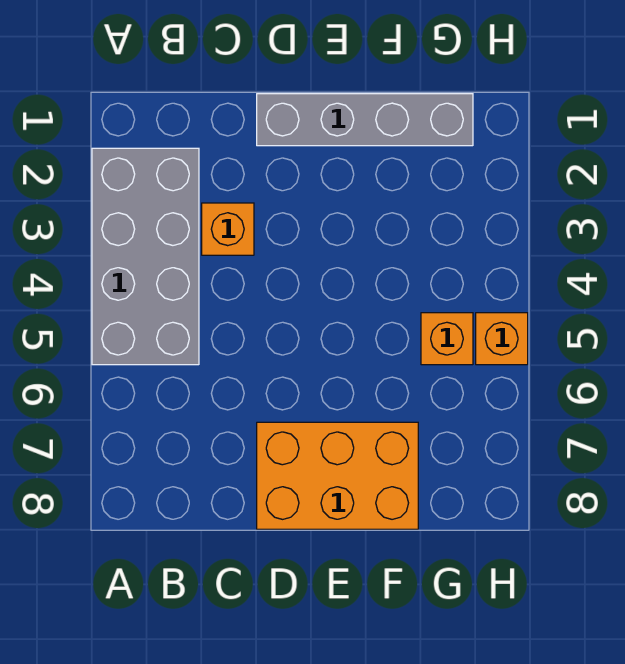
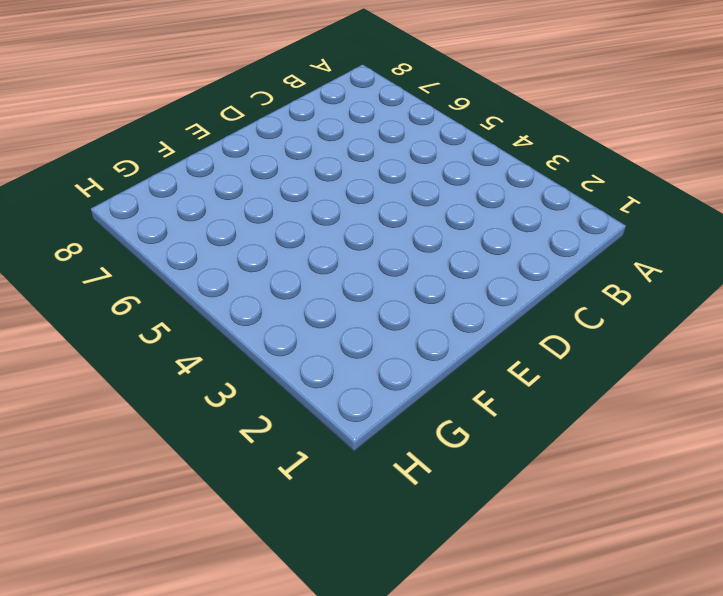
none -> grey brick A2:B5 level 1
none -> orange brick C3 level 1

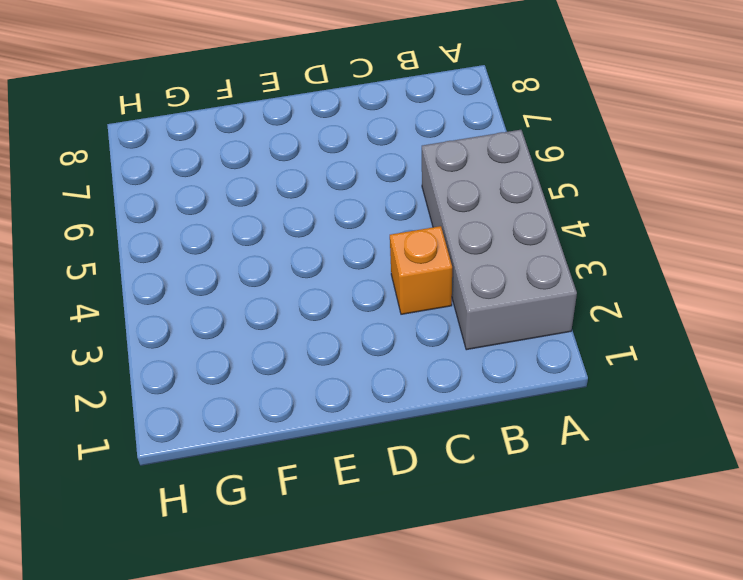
none -> grey brick D1:G1 level 1
none -> orange brick D7:F8 level 1

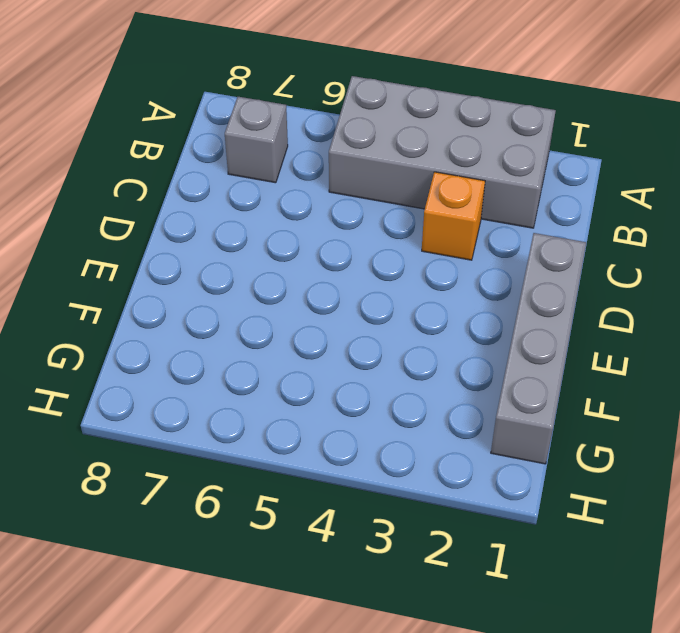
grey brick B7 level 1 -> none
none -> orange brick D7:F8 level 1
none -> orange brick G5 level 1

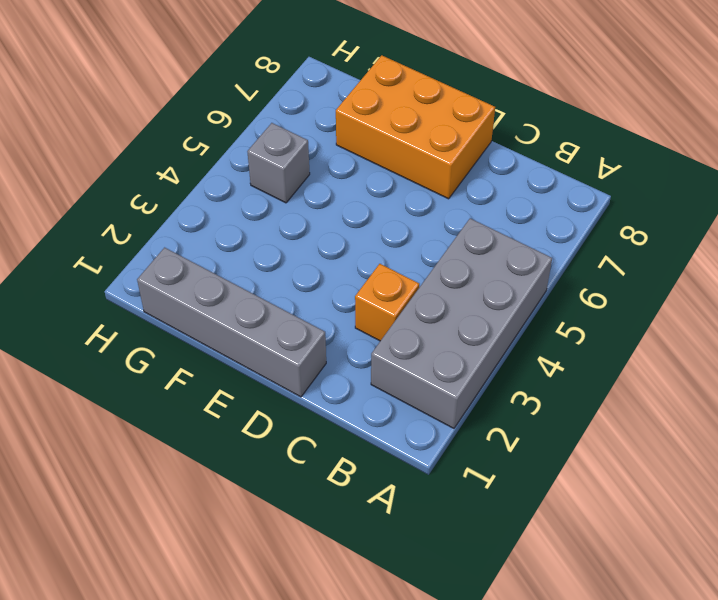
grey brick G5 level 1 -> orange brick G5 level 1
none -> orange brick H5 level 1

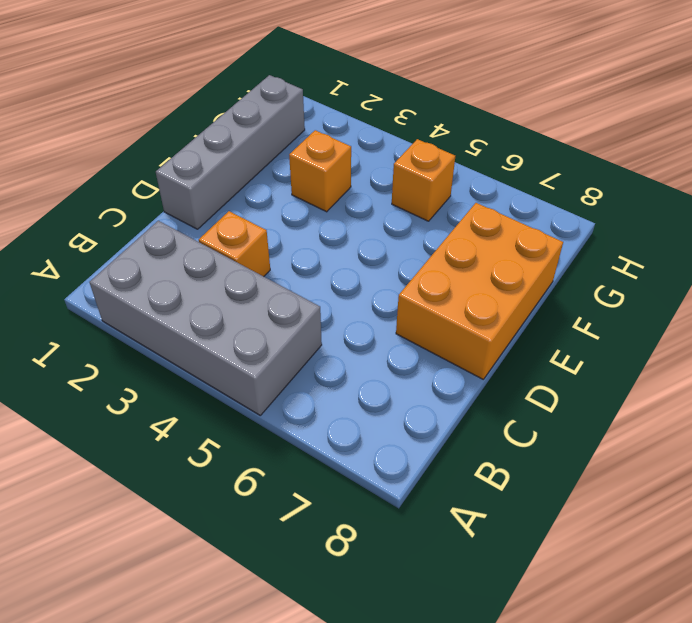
orange brick F3 level 1 -> orange brick H5 level 1

